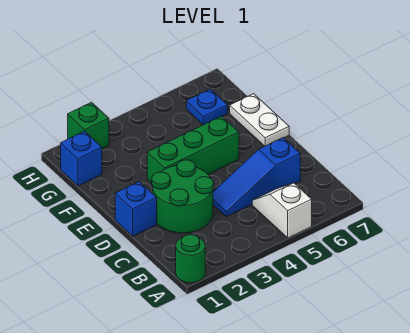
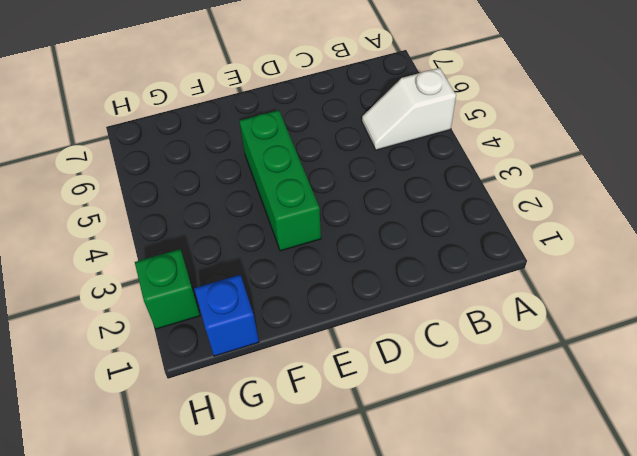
none -> green round brick A1 level 1
none -> green round brick C2:D3 level 1

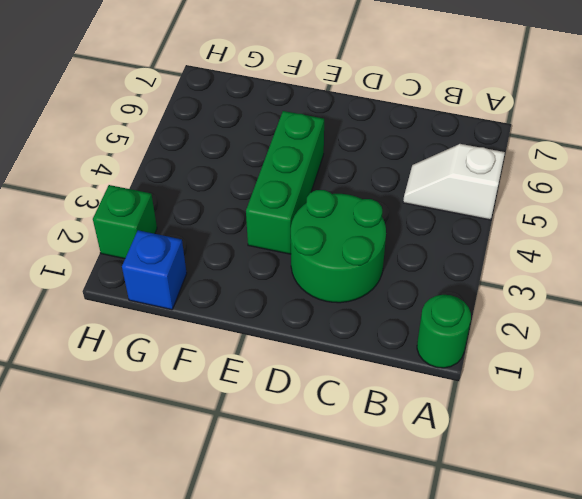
none -> blue slope C4:C6 level 1 top 6
none -> blue brick D1 level 1

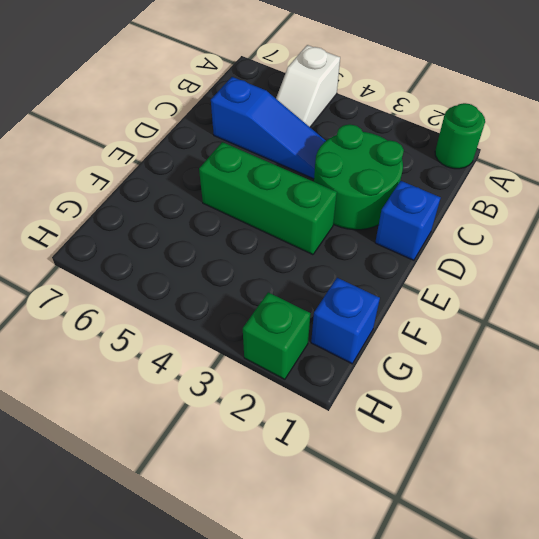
none -> white plate E7:F7 level 1
none -> blue plate G6 level 1

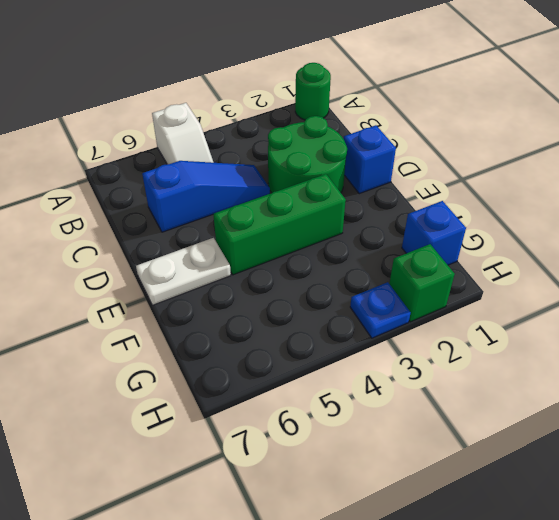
white plate E6:E7 level 1 -> white plate E7:F7 level 1
blue plate H3 level 1 -> blue plate G6 level 1

